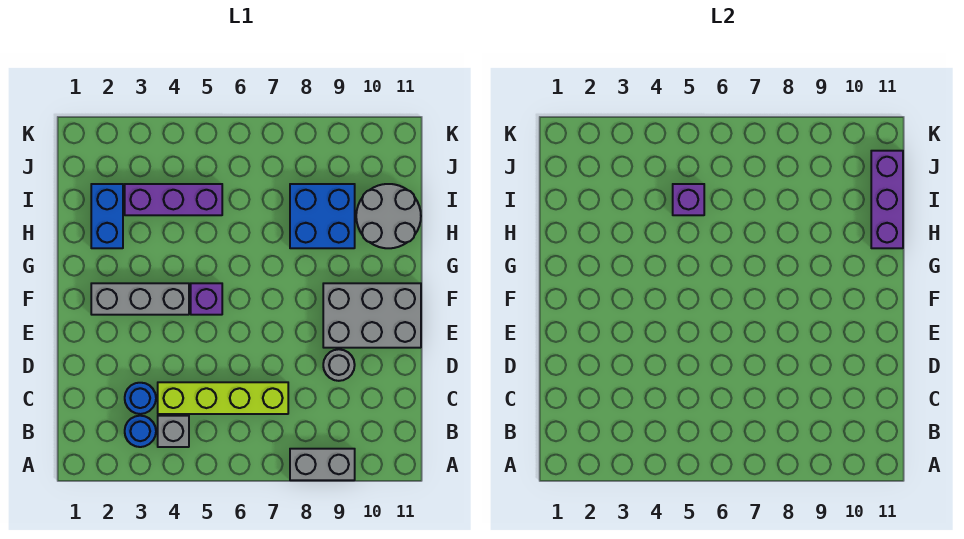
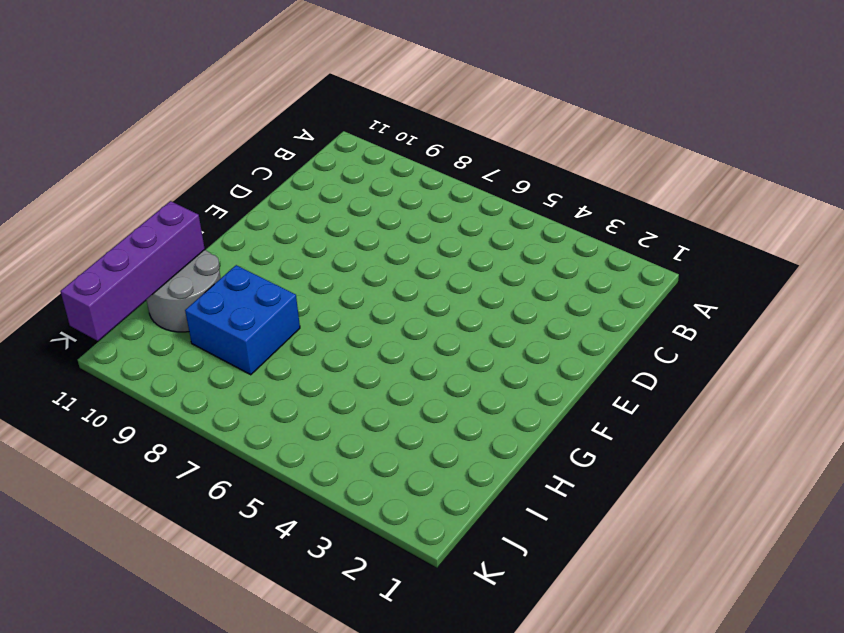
purple brick H11:K11 level 2 -> purple brick H11:J11 level 2
none -> grey brick A8:A9 level 1
none -> blue round brick B3 level 1
none -> grey brick B4 level 1

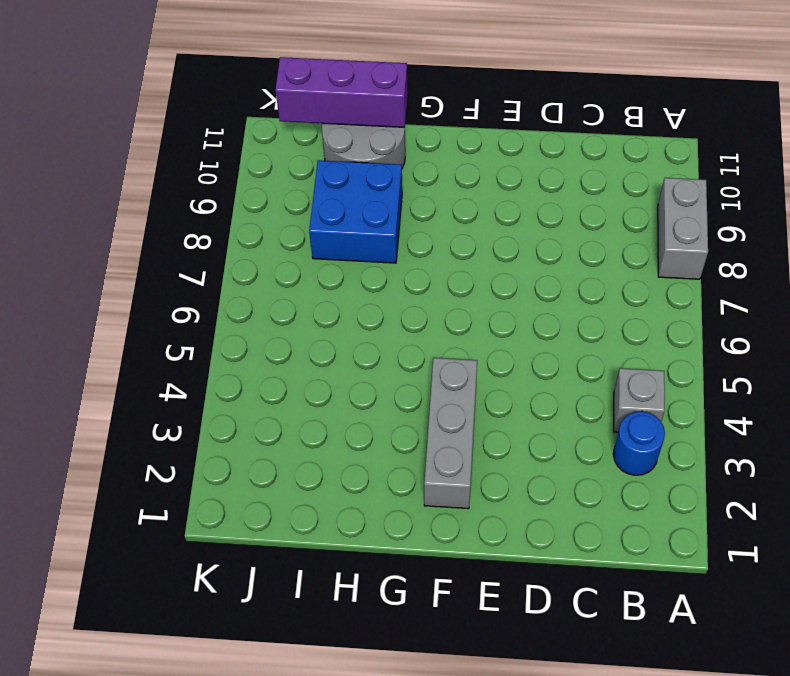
none -> blue round brick C3 level 1
none -> lime brick C4:C7 level 1
none -> grey round brick D9 level 1

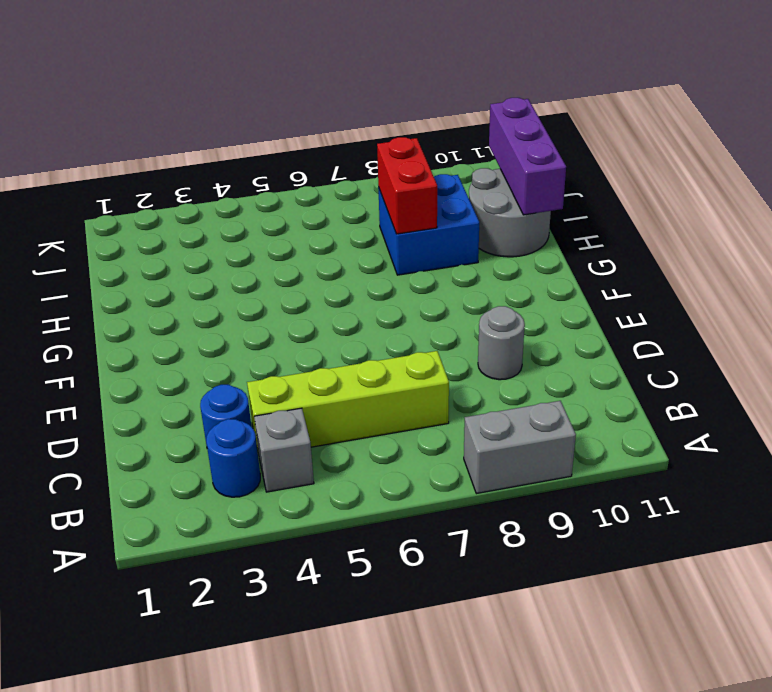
red brick H8:I8 level 2 -> none
none -> grey brick E9:F11 level 1
none -> grey brick F2:F4 level 1
none -> purple brick F5 level 1

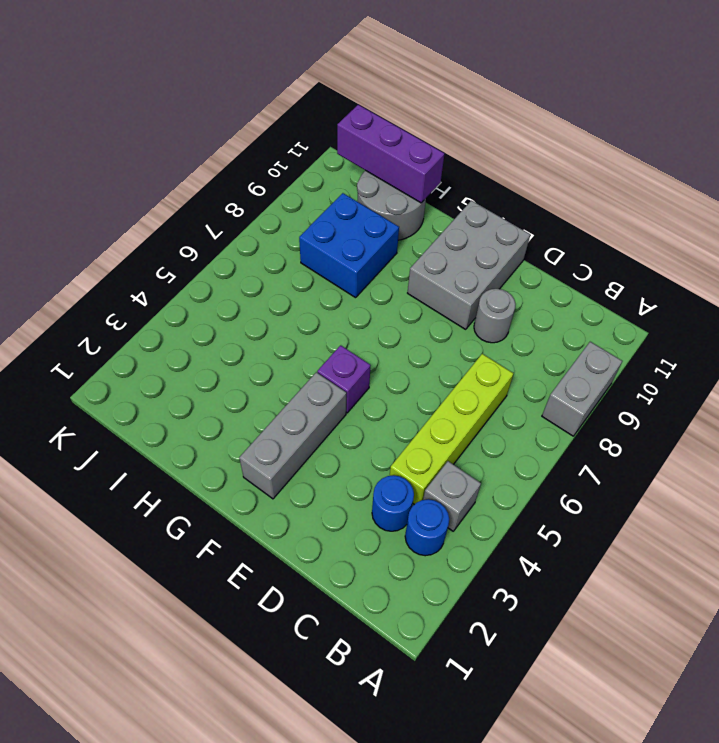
none -> blue brick H2:I2 level 1
none -> purple brick I3:I5 level 1
none -> purple brick I5 level 2

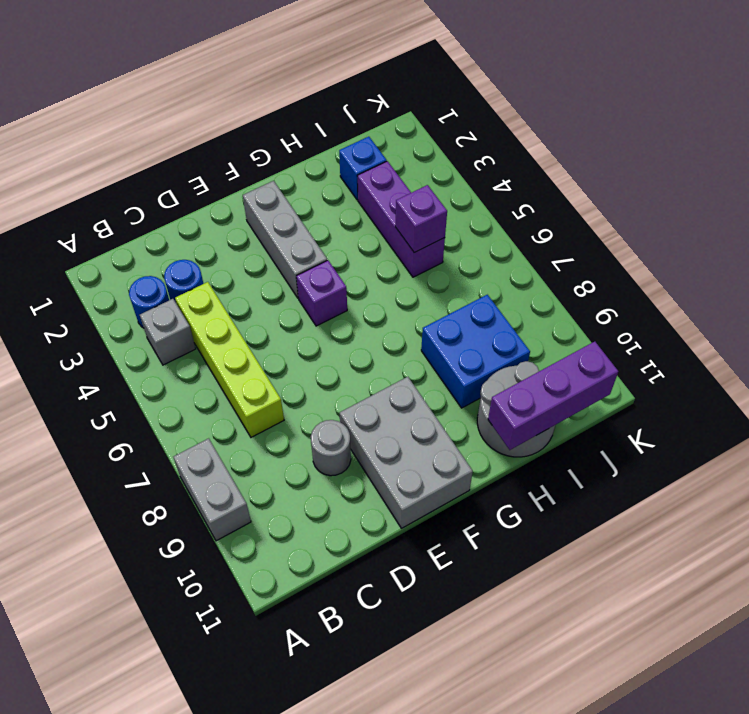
blue brick I2 level 1 -> blue brick H2:I2 level 1

